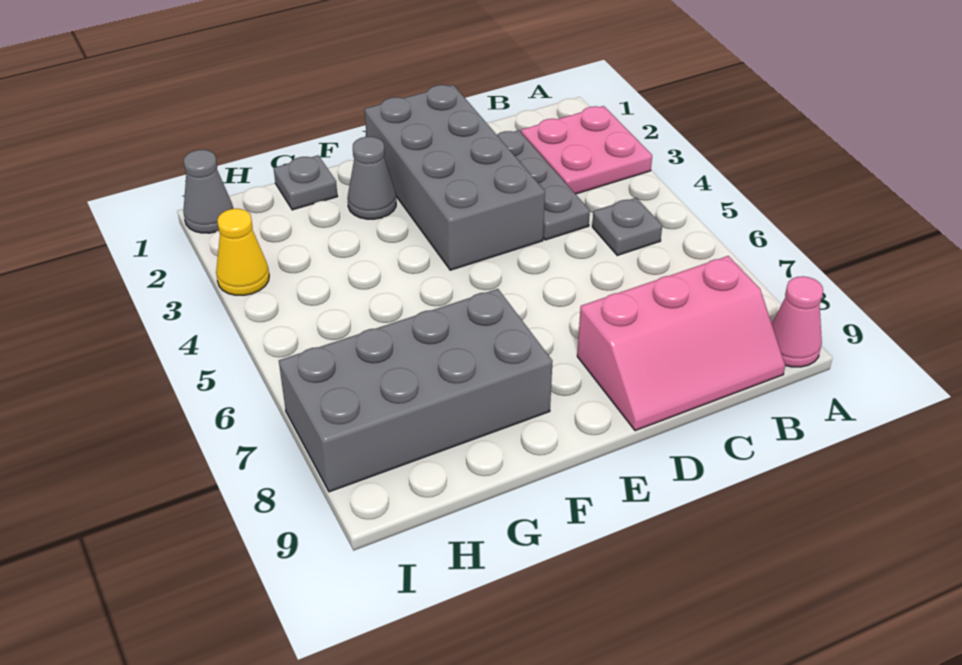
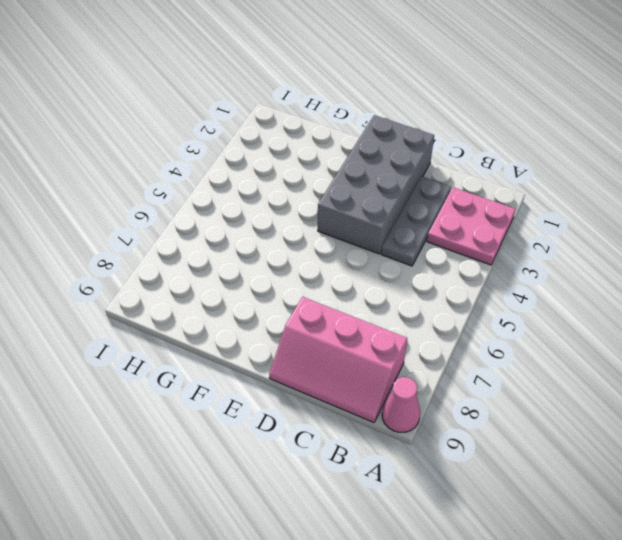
none -> grey plate B5 level 1
none -> grey cone F2 level 1

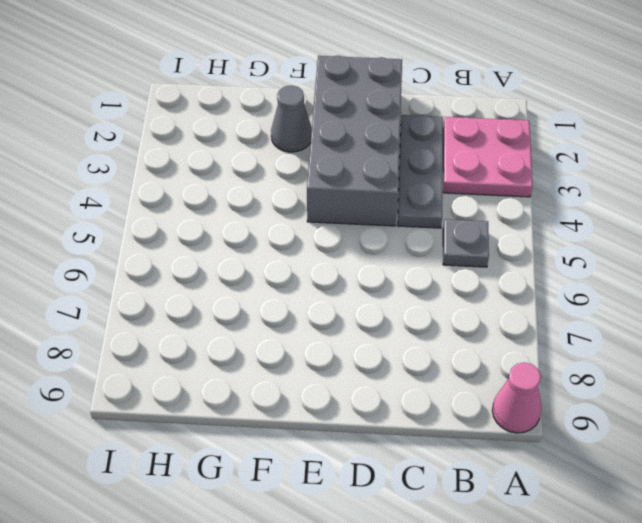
none -> pink slope B8:D9 level 1 top 8
none -> grey brick F7:I8 level 1

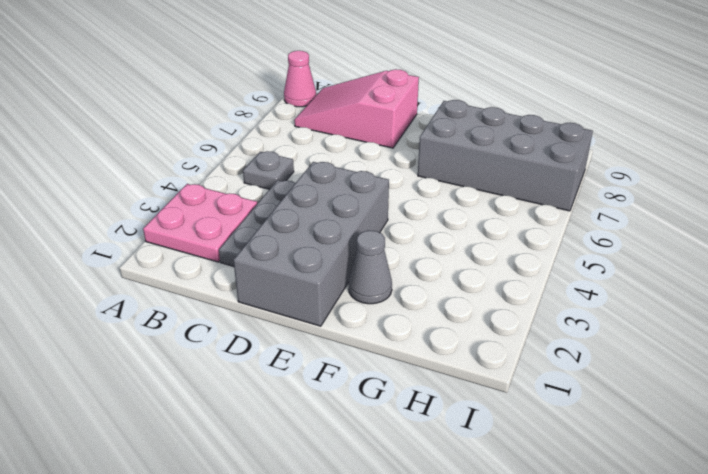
pink slope B8:D9 level 1 top D -> pink slope B8:D9 level 1 top 8
none -> grey plate G1 level 1
none -> grey cone I1 level 1

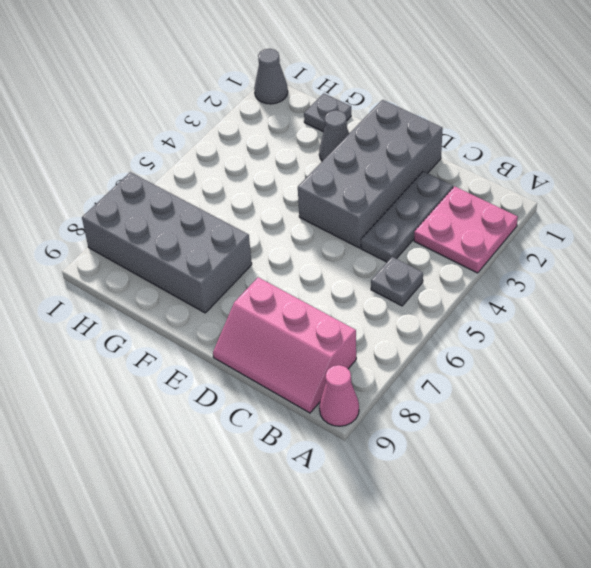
none -> yellow cone I3 level 1

